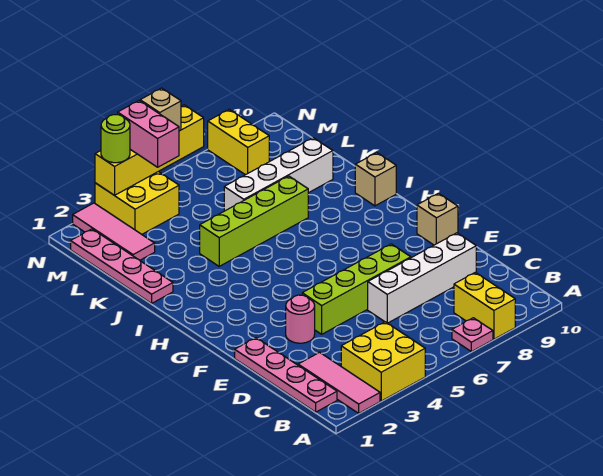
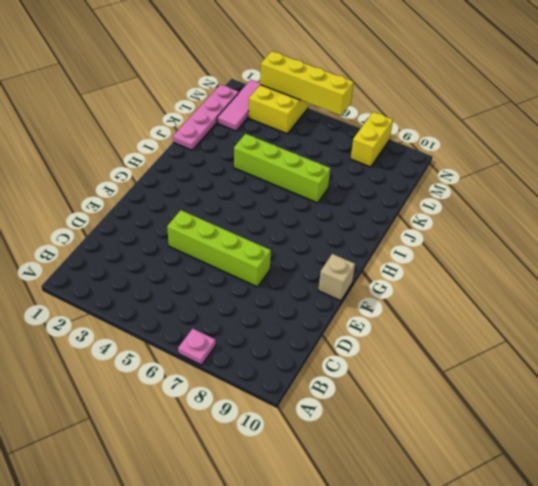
none -> pink tile A2:C2 level 1
none -> yellow brick A3:B4 level 1
none -> yellow brick A8:B8 level 1

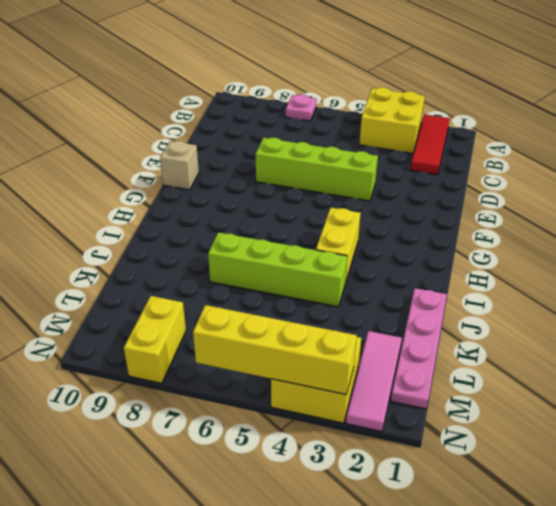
red tile A2:C2 level 1 -> pink tile A2:C2 level 1
yellow brick H4:I4 level 1 -> yellow brick A8:B8 level 1
none -> pink plate B1:E1 level 1
none -> white brick D6:D9 level 1
none -> pink round brick E3 level 1

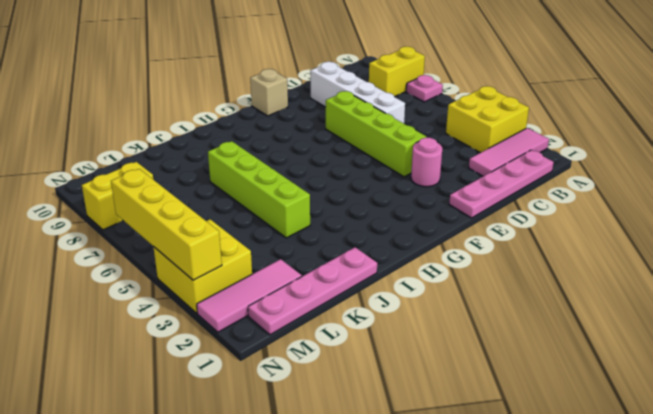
none -> tan brick I10 level 1
none -> white brick K6:K9 level 1
none -> pink brick M4:N4 level 3

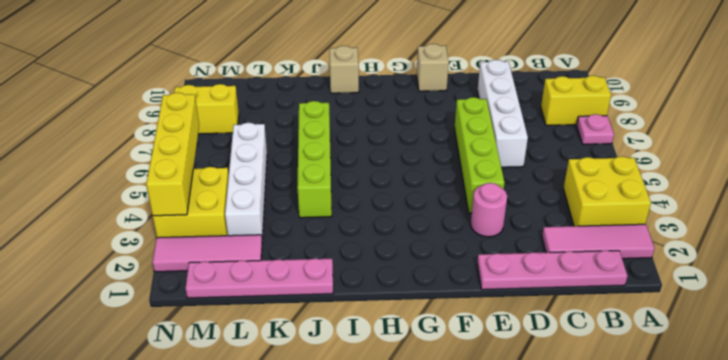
white brick L3:L6 level 1 -> white brick K6:K9 level 1
none -> pink brick M4:N4 level 3
none -> lime round brick N3 level 3
none -> tan brick N5 level 3

